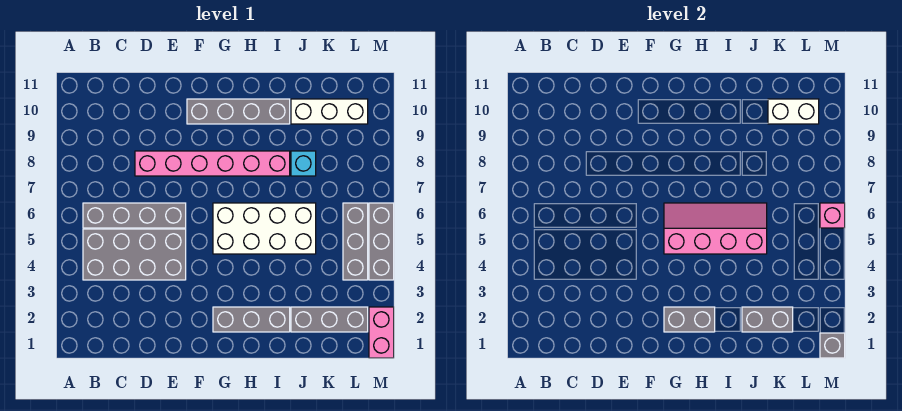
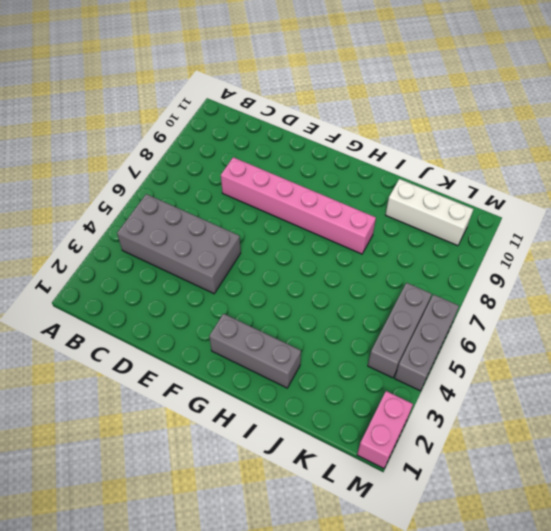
none -> grey brick B6:E6 level 1
none -> grey brick F10:I10 level 1
none -> white brick G5:J6 level 1

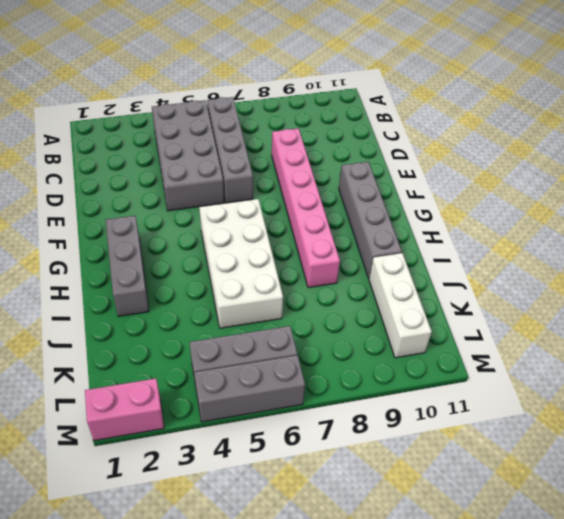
none -> grey brick J2:L2 level 1
none -> cyan brick J8 level 1
none -> grey brick G2:H2 level 2

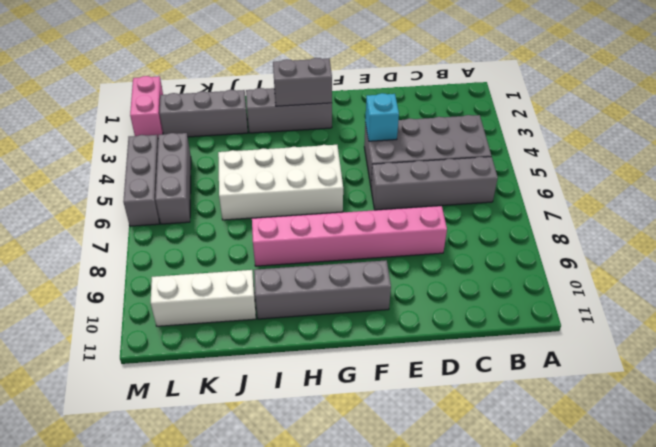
cyan brick E4 level 2 -> cyan brick J8 level 1
none -> pink slope G5:J6 level 2 top 5
none -> grey brick J2:K2 level 2
none -> white brick K10:L10 level 2

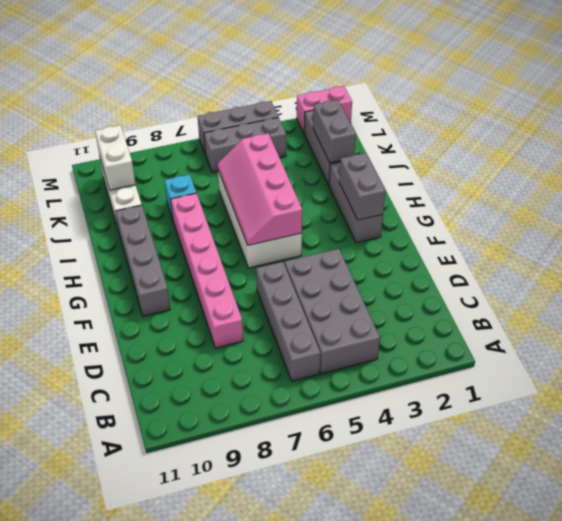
none -> grey brick M1 level 2
none -> pink brick M6 level 2

